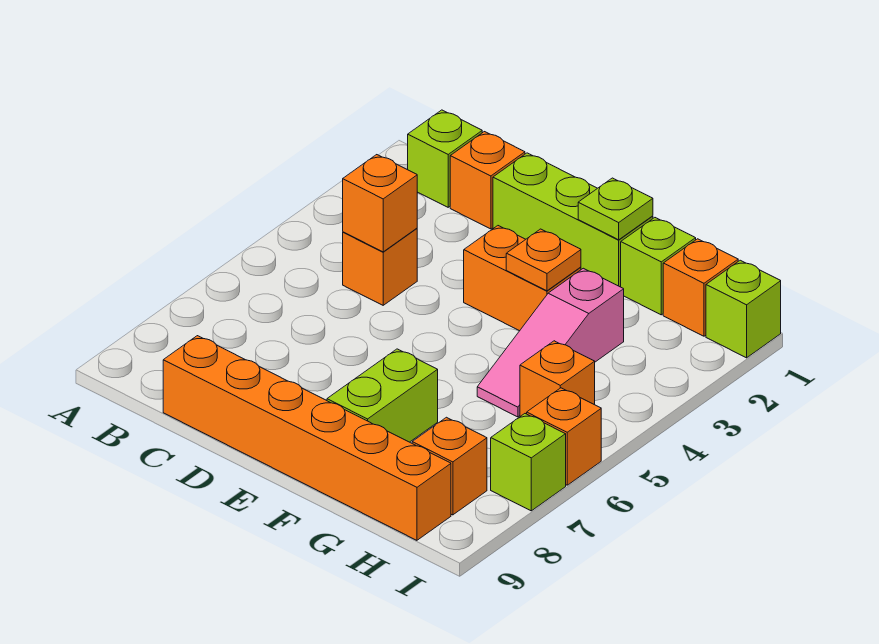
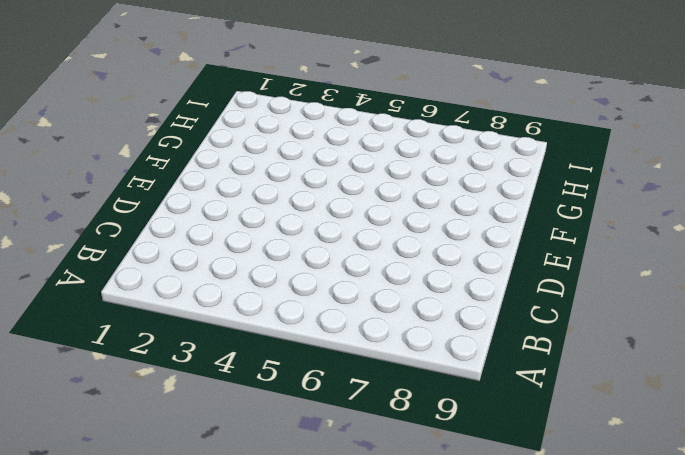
none -> lime brick B1 level 1
none -> orange brick C1 level 1
none -> orange brick C4 level 1

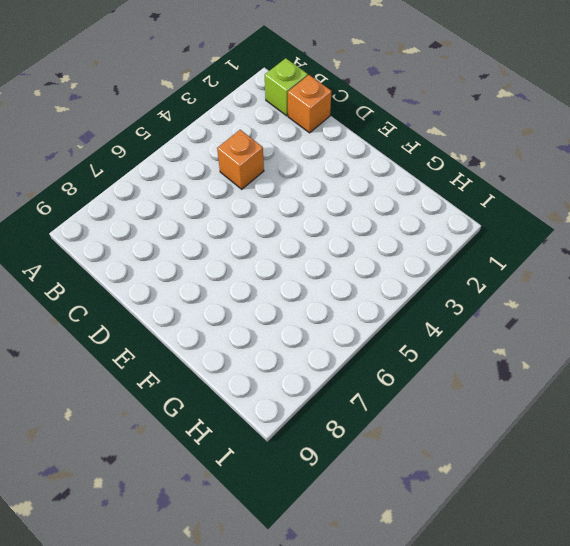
none -> orange brick C9:H9 level 1
none -> lime brick D1:F1 level 1
none -> orange brick E3:F3 level 1

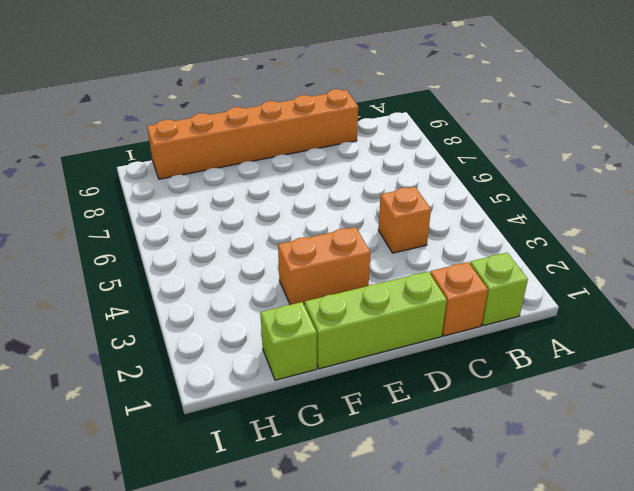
none -> lime brick F7:F8 level 1
none -> pink slope G3:G5 level 1 top 3
none -> orange brick H1 level 1

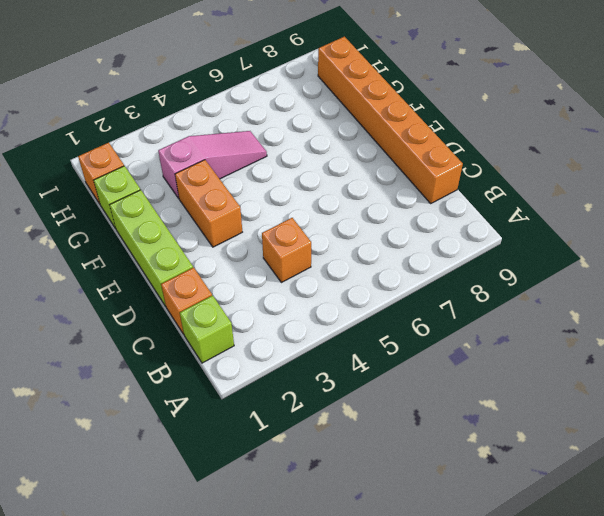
none -> lime brick F7:F8 level 1
none -> orange brick H5 level 1
none -> orange brick H8 level 1

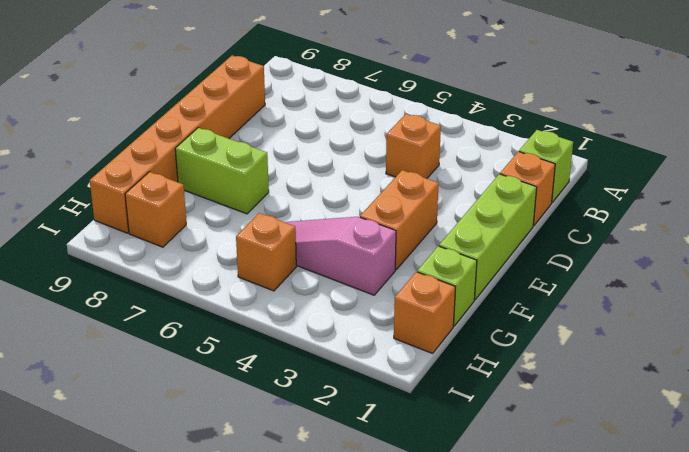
none -> lime brick I1 level 1
none -> orange brick I6 level 1
none -> lime brick I7 level 1

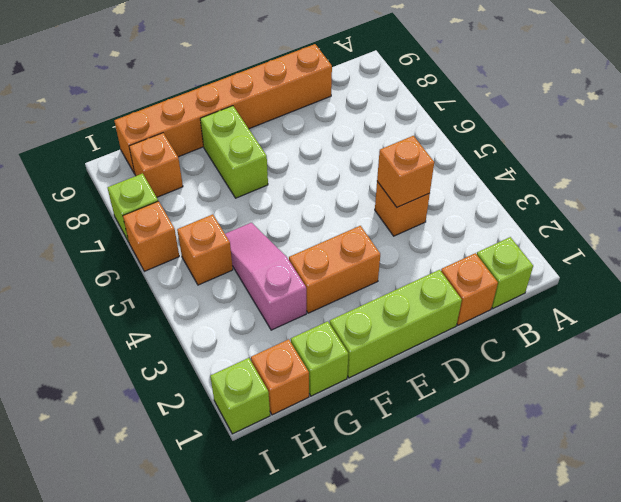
none -> lime plate F1 level 2
none -> orange plate F3 level 2

